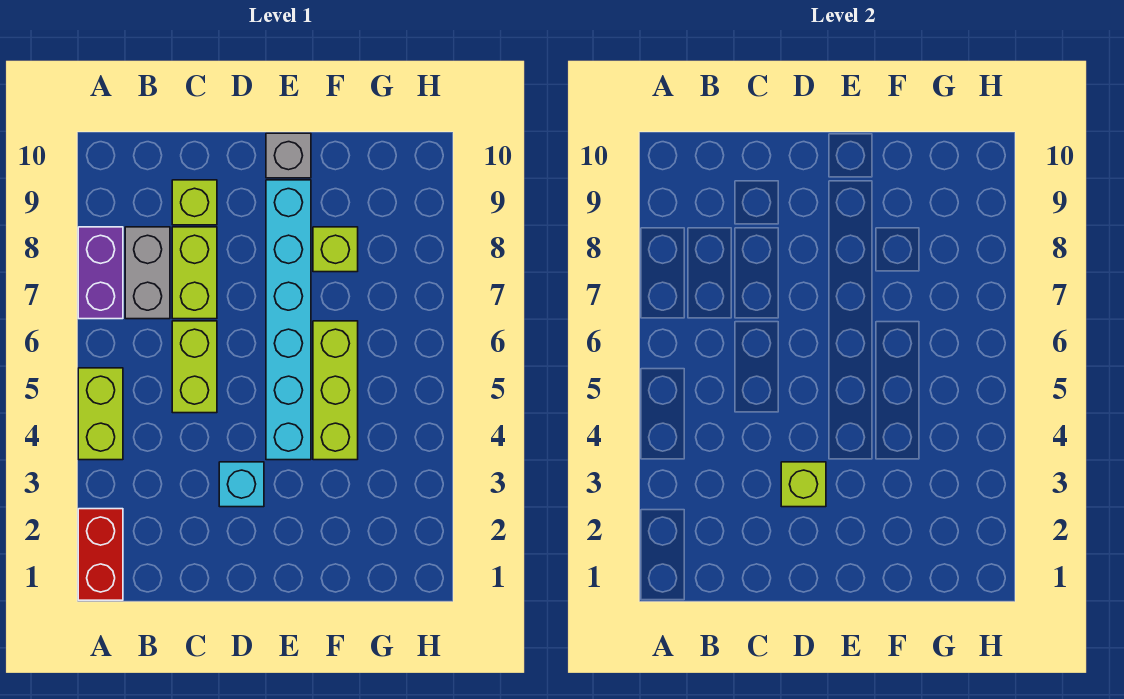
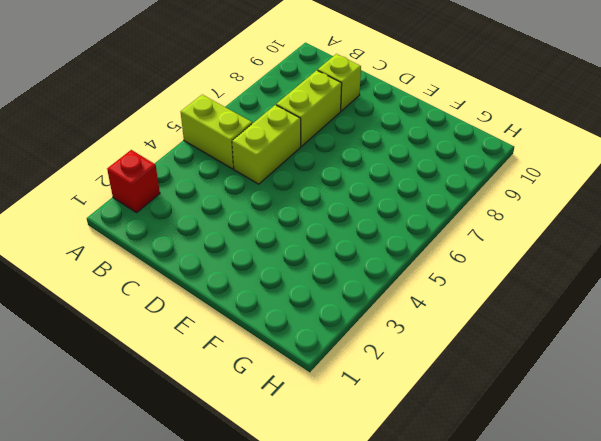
red brick A2 level 1 -> red brick A1:A2 level 1
lime brick A5:B5 level 1 -> lime brick A4:A5 level 1
none -> purple brick A7:A8 level 1
none -> grey brick B7:B8 level 1
none -> cyan brick D3 level 1

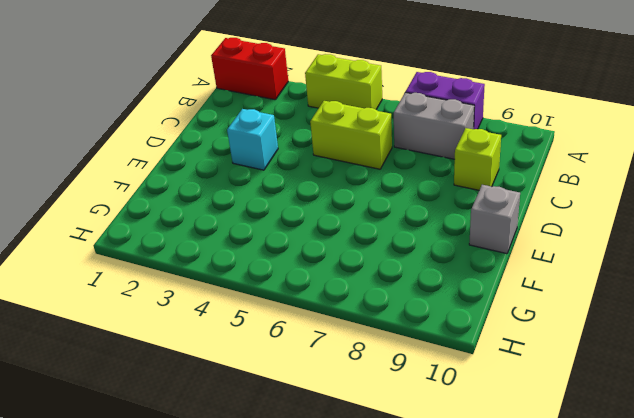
none -> lime brick C7:C8 level 1
none -> cyan brick E4:E9 level 1
none -> lime brick F4:F6 level 1

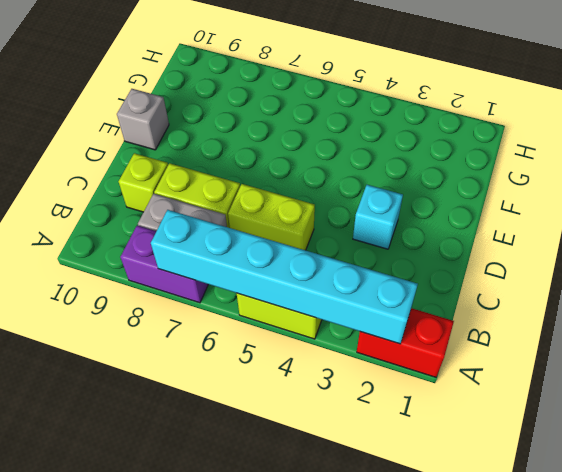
cyan brick A2:A7 level 2 -> cyan brick E4:E9 level 1
none -> lime brick F4:F6 level 1
none -> lime brick F8 level 1
none -> lime brick D3 level 2

